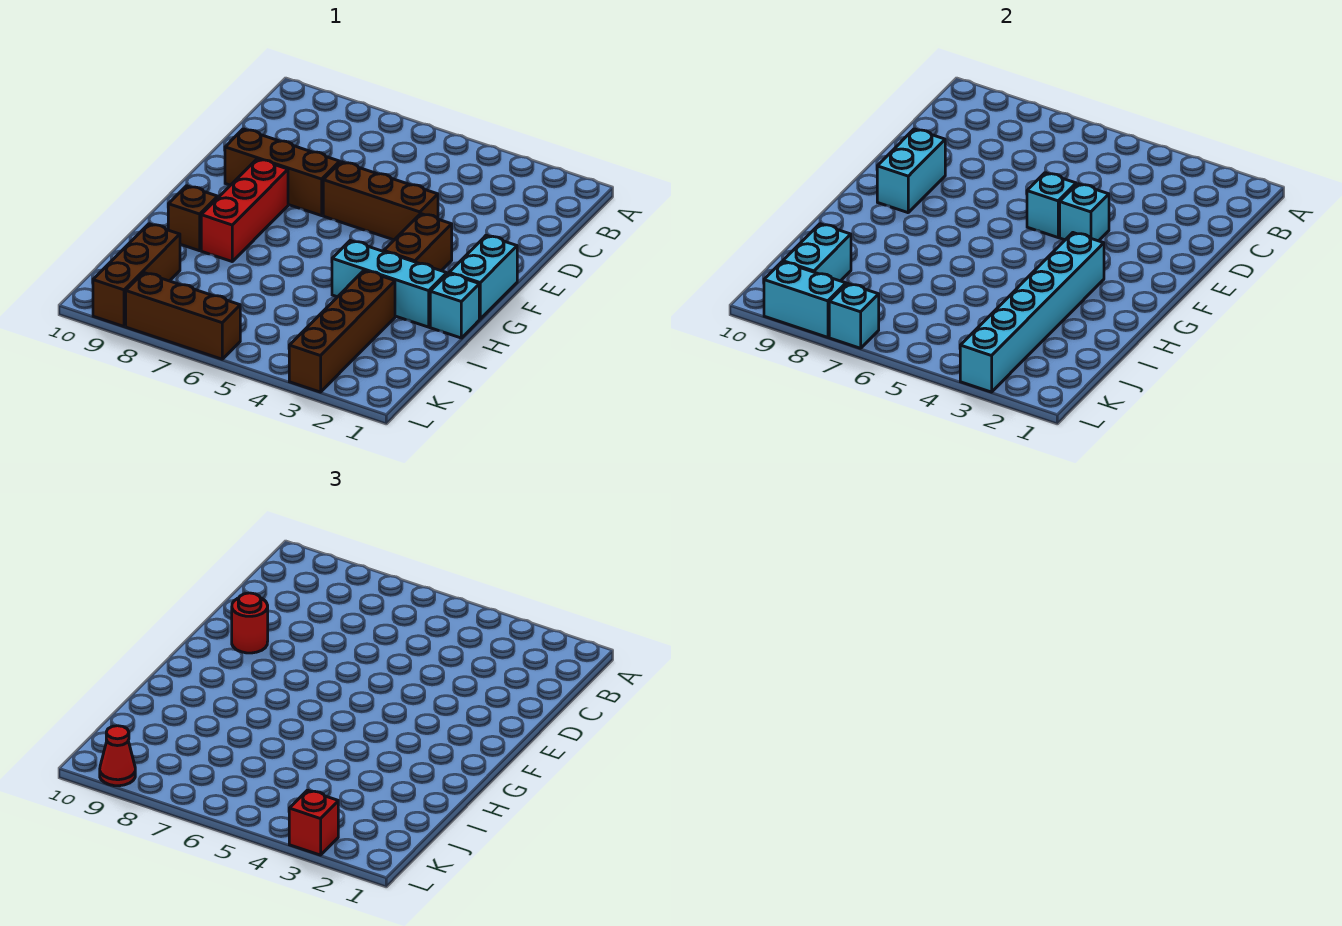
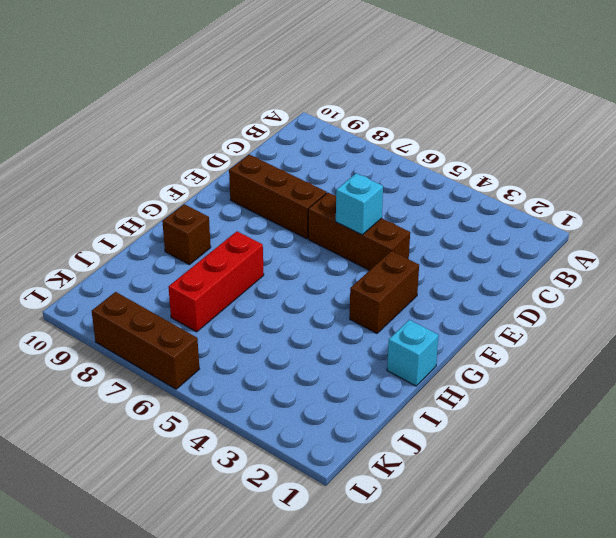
red brick H7:J7 level 1 -> red brick F8:H8 level 1
none -> cyan brick F1:G1 level 1
none -> cyan brick H2:H4 level 1
none -> brown brick I3:L3 level 1

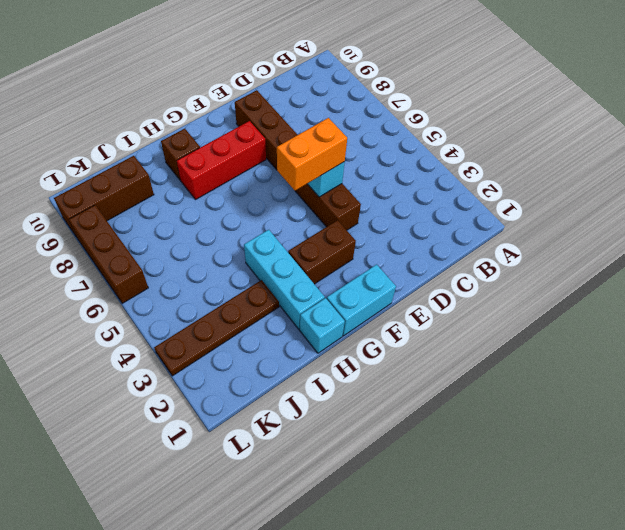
orange brick E5:F5 level 3 -> none
brown plate I3:L3 level 1 -> brown brick I3:L3 level 1
none -> cyan brick E4 level 2
none -> cyan brick E9:F9 level 2
none -> cyan brick G3:L3 level 2

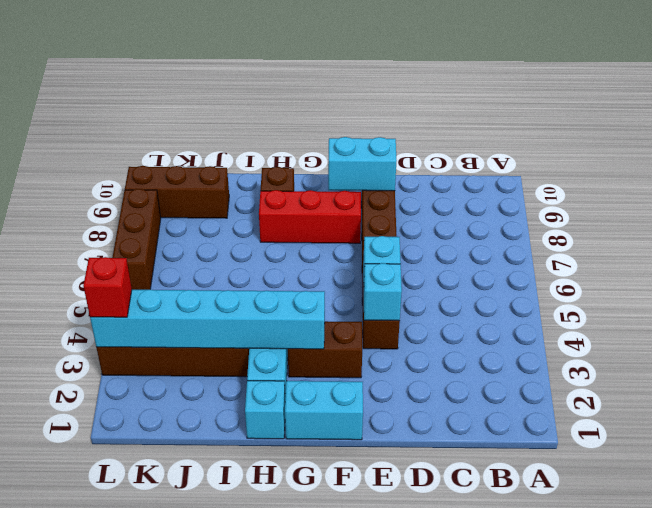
none -> cyan brick J9:K9 level 2
none -> cyan brick L7 level 2
none -> cyan brick L8:L9 level 2

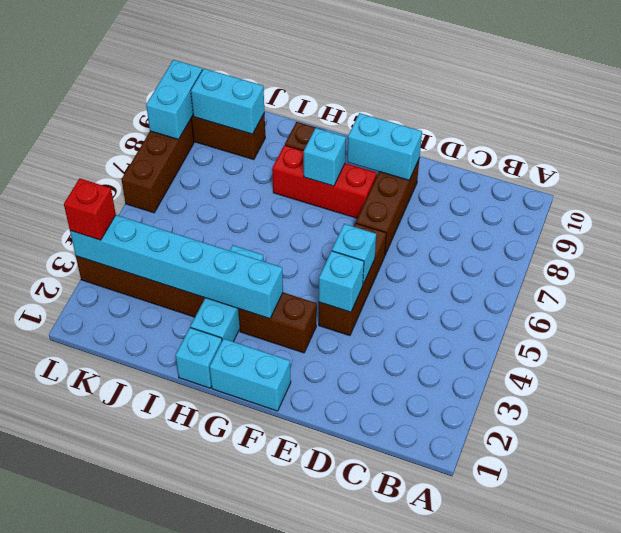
cyan brick G8 level 2 -> cyan brick L7 level 2
none -> red round brick E9 level 3
none -> red cone L9 level 3

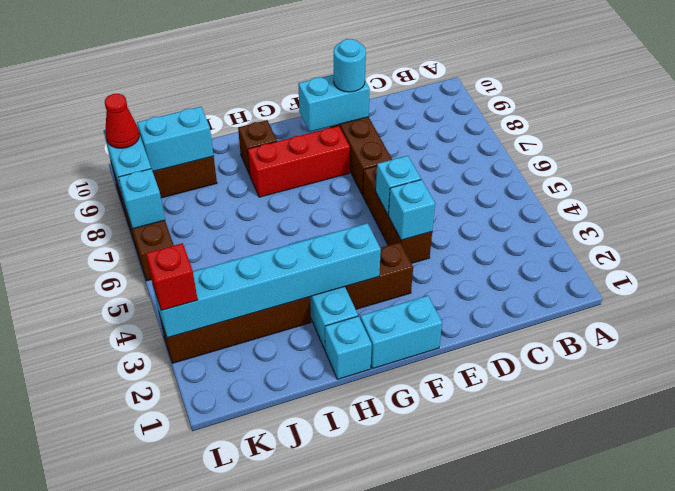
cyan round brick E9 level 3 -> red round brick E9 level 3

